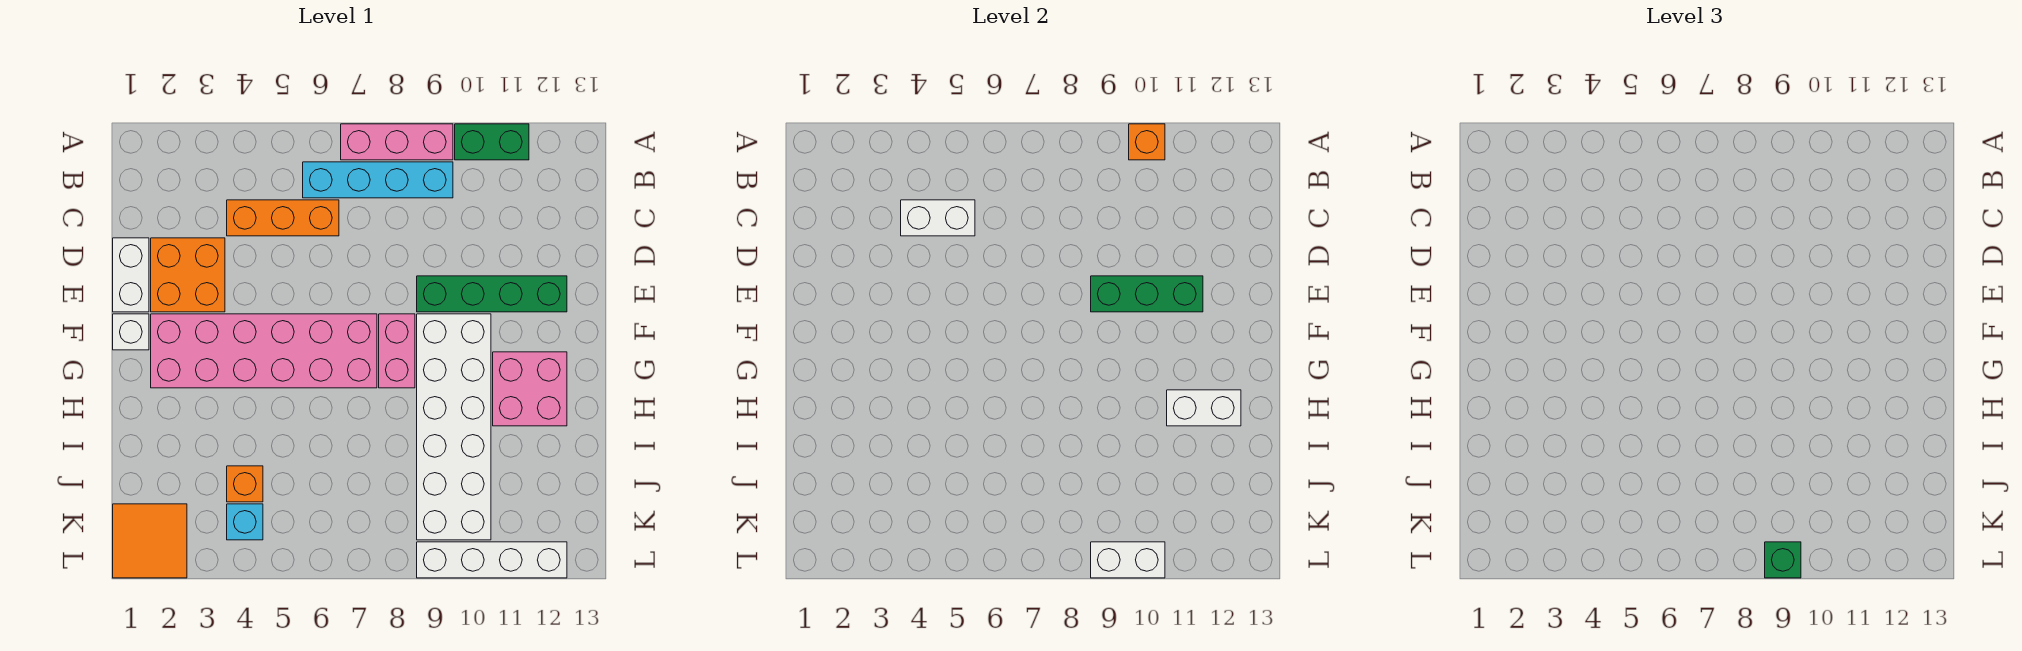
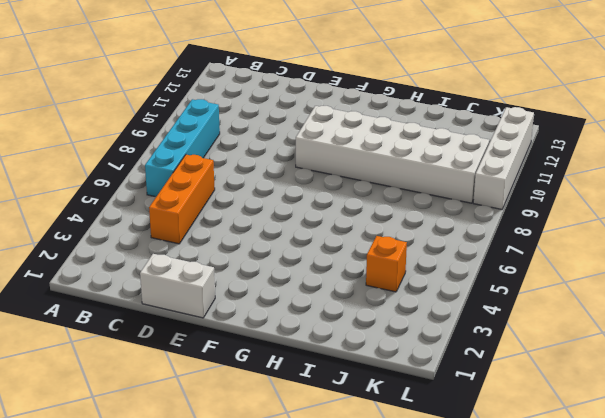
none -> pink brick A7:A9 level 1
none -> green brick A10:A11 level 1
none -> orange brick D2:E3 level 1

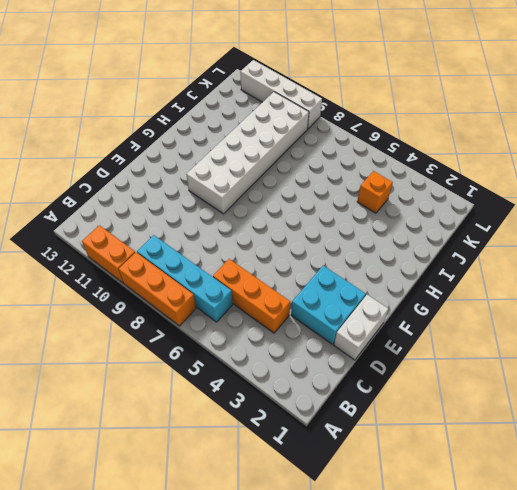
orange brick A7:A9 level 1 -> pink brick A7:A9 level 1
orange brick A10:A11 level 1 -> green brick A10:A11 level 1
cyan brick D2:E3 level 1 -> orange brick D2:E3 level 1
none -> green brick E9:E12 level 1
none -> white brick F1 level 1
none -> pink brick F2:G7 level 1

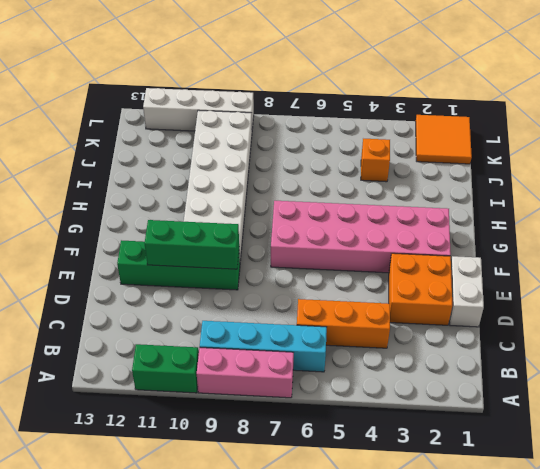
none -> white brick F1 level 1
none -> pink brick F8:G8 level 1
none -> pink brick G11:H12 level 1

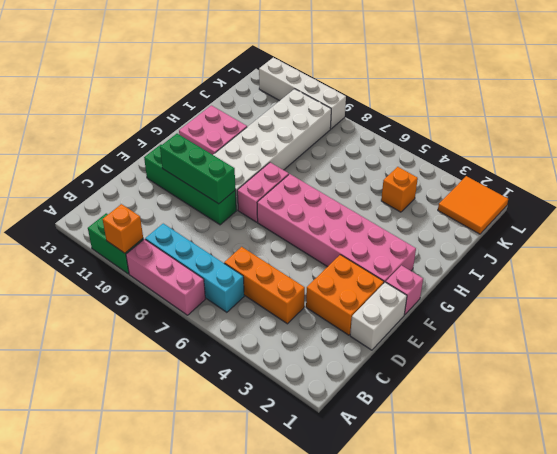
pink brick F1 level 1 -> white brick F1 level 1
none -> cyan brick K4 level 1
none -> white brick C4:C5 level 2
none -> white brick H11:H12 level 2

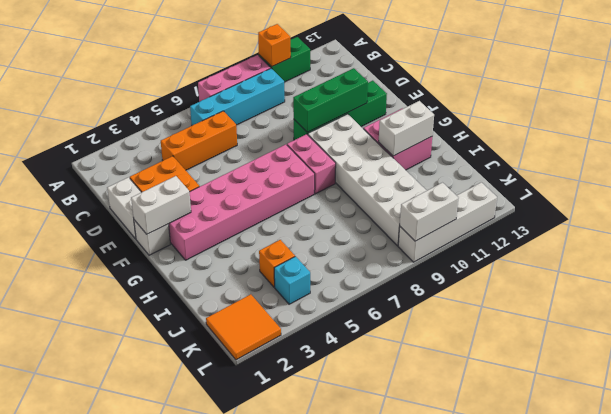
white brick F1:F2 level 2 -> white brick C4:C5 level 2
none -> green brick L9 level 3

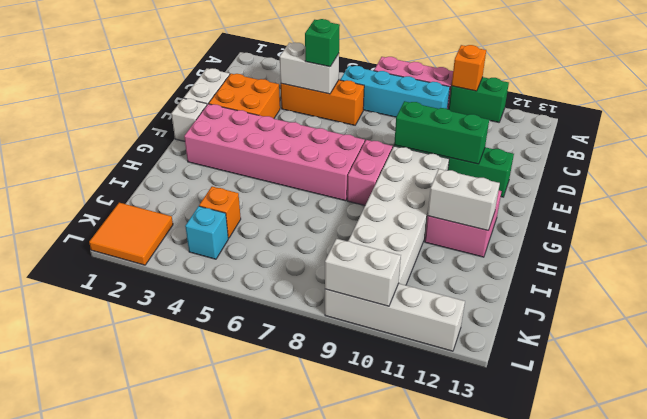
green brick C5 level 3 -> green brick L9 level 3

